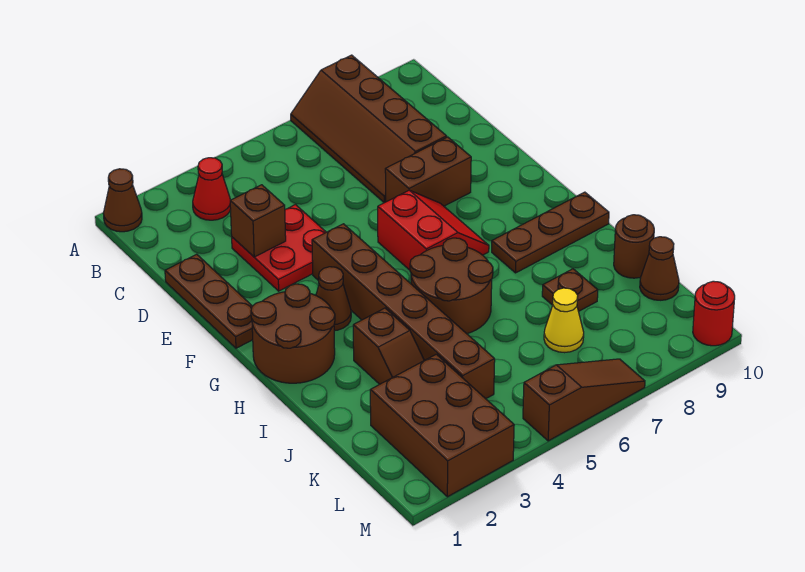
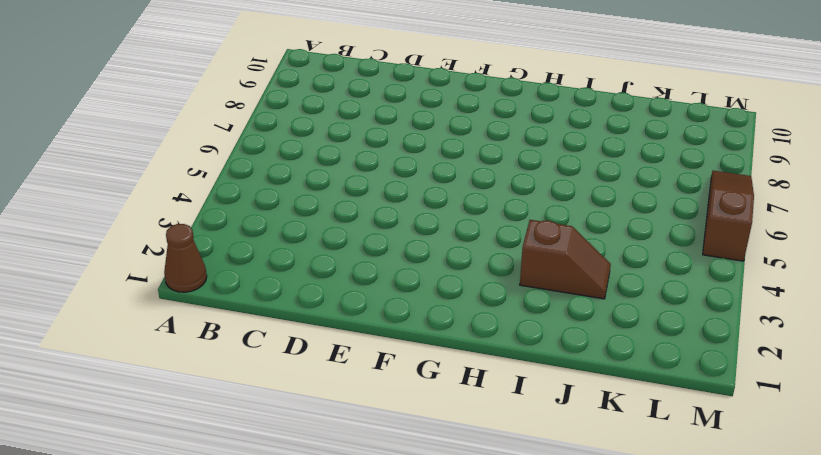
none -> brown slope A7:D8 level 1 top 8
none -> red cone B3 level 1
none -> brown plate D1:F1 level 1

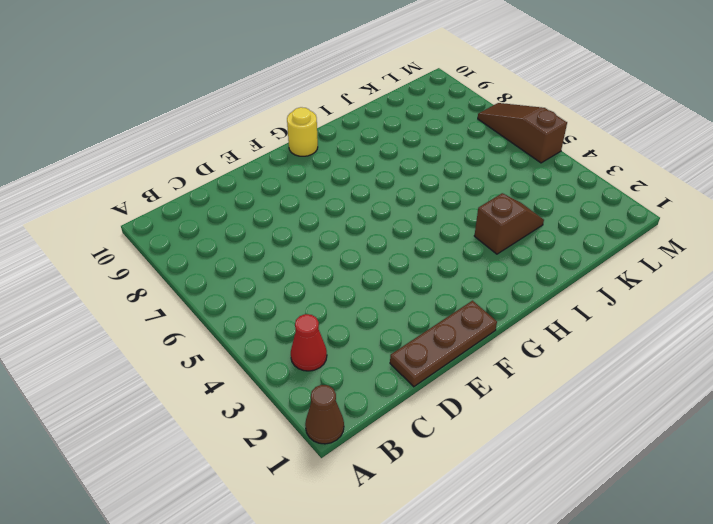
yellow round brick G10 level 1 -> none
none -> brown slope A7:D8 level 1 top 8
none -> red plate D3:E4 level 1
none -> brown brick E7:E8 level 1

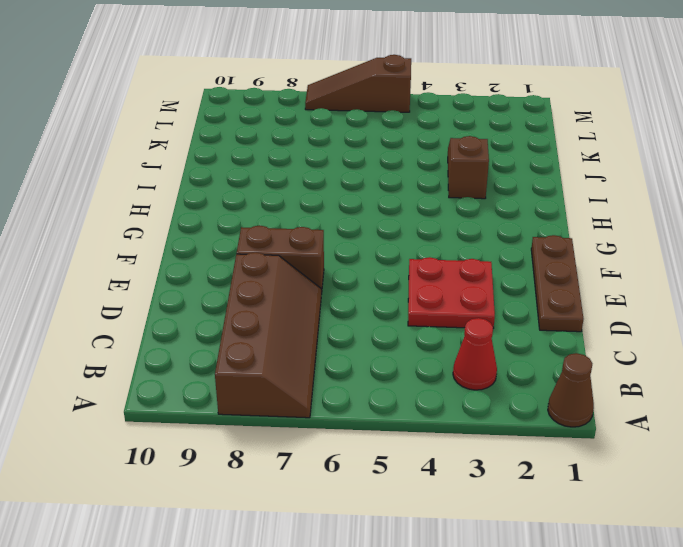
none -> brown brick F4:K4 level 1
none -> red slope F6:G7 level 1 top 6
none -> brown round brick G1:H2 level 1

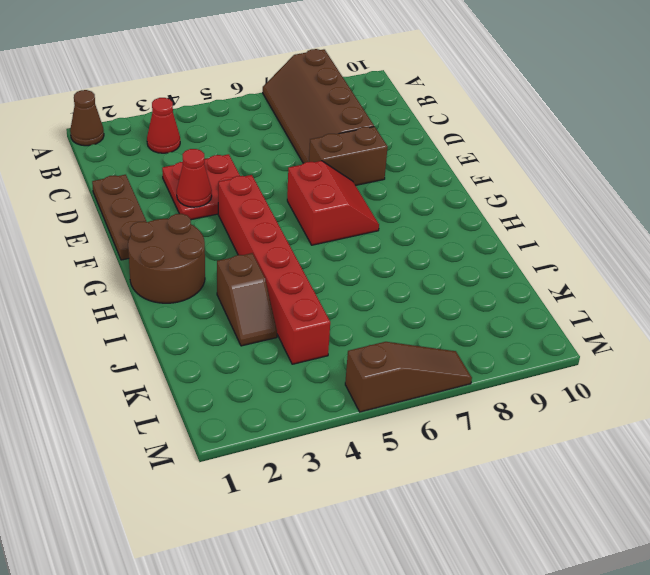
red cone E3 level 2 -> none
red brick F4:K4 level 1 -> brown brick F4:K4 level 1
none -> brown cone G3 level 1
none -> brown round brick H5:I6 level 1
none -> brown plate H8:H10 level 1

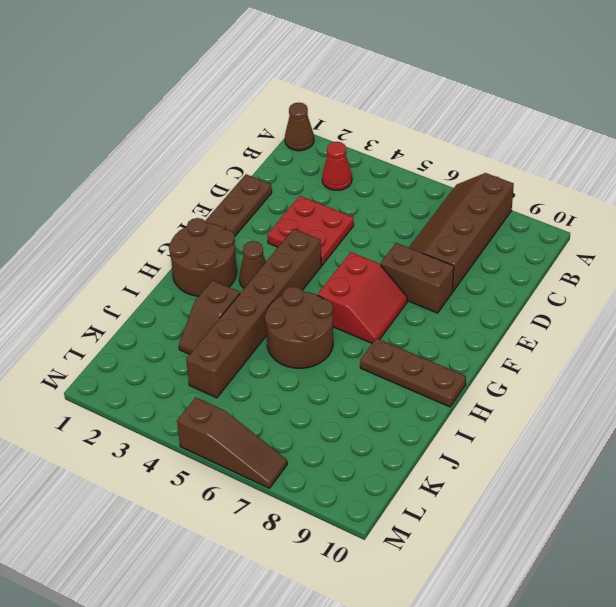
none -> brown plate J8 level 1
none -> brown round brick J10 level 1
none -> brown brick K2:M3 level 1

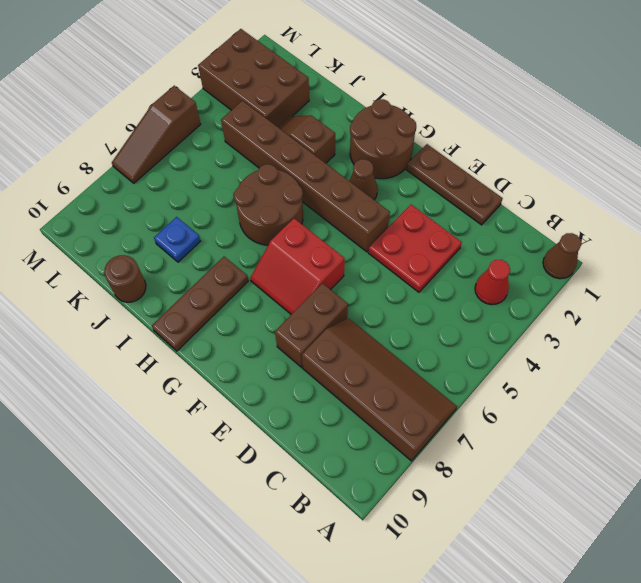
blue plate J8 level 1 -> brown plate J8 level 1
none -> yellow cone K7 level 1
none -> brown cone K10 level 1
none -> red round brick M10 level 1

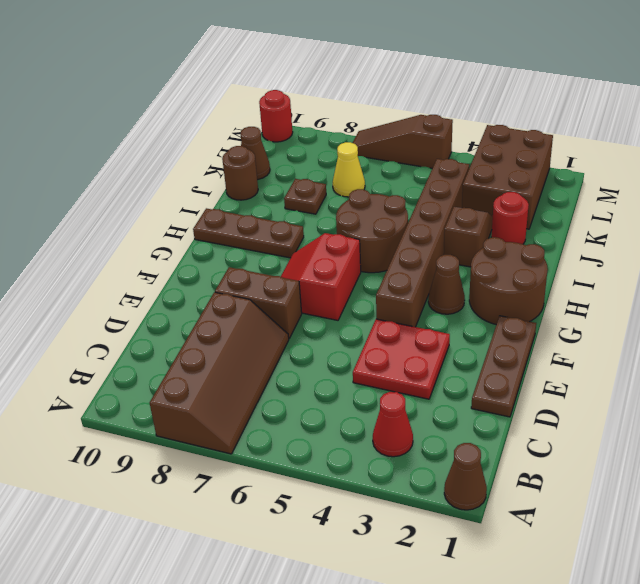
red round brick J2 level 1 -> none
none -> brown brick D3 level 2

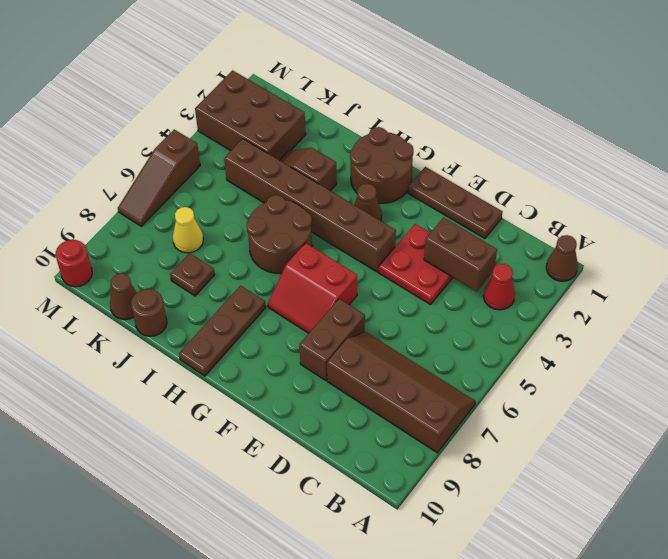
brown brick C3:D3 level 2 -> brown brick D3 level 2

